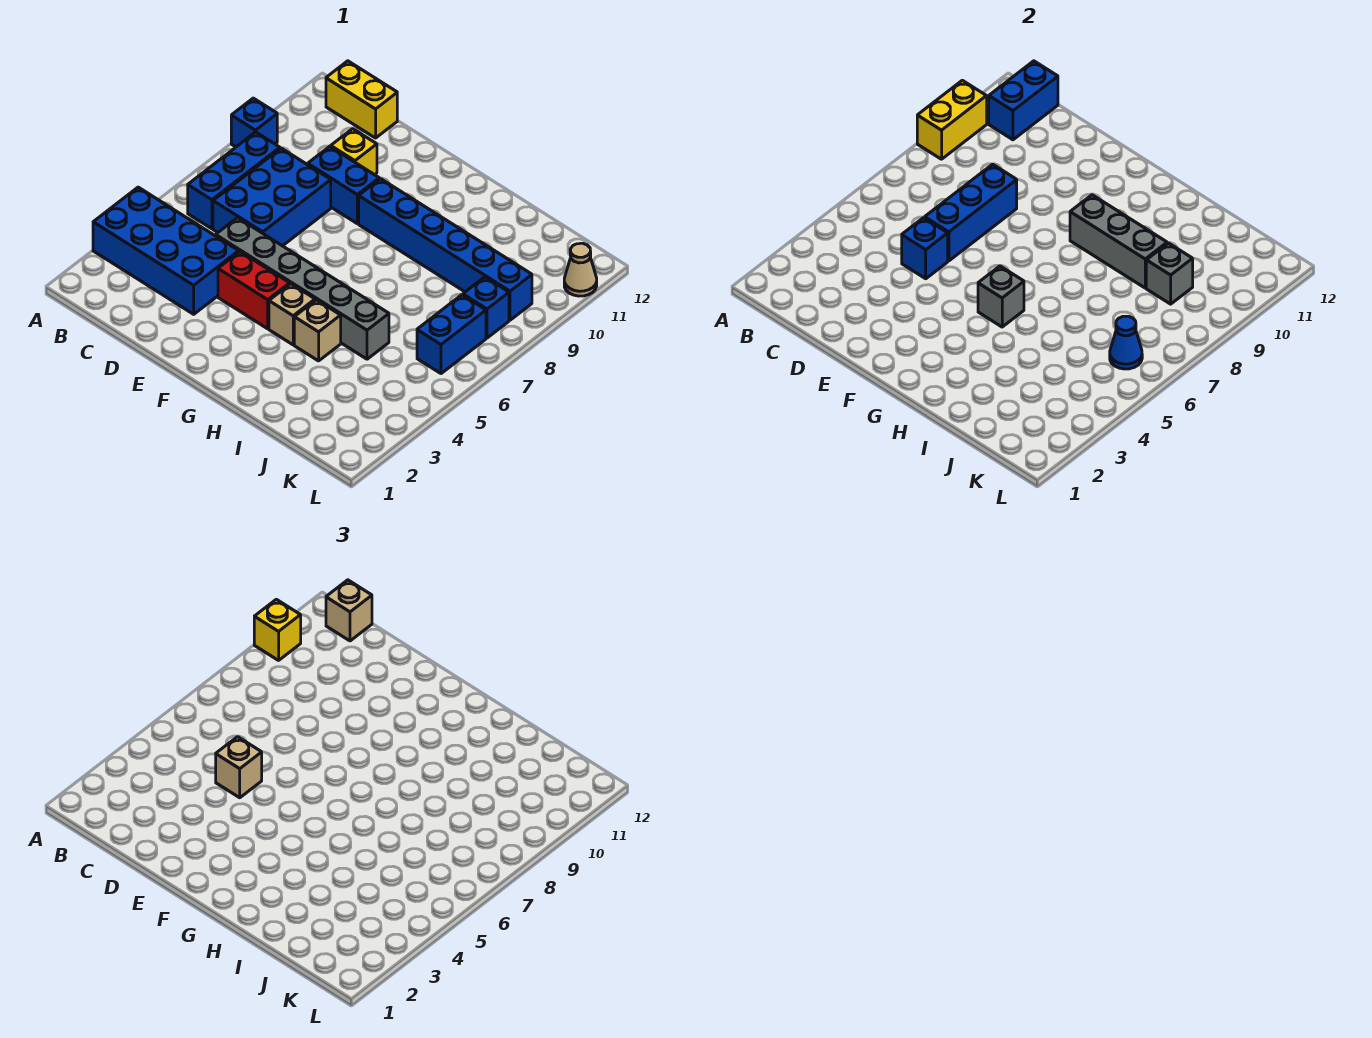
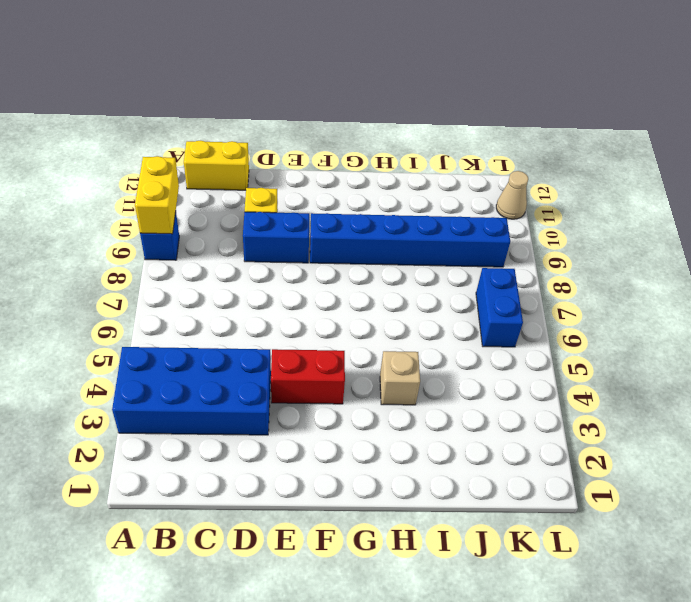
none -> blue brick B6:B8 level 1
none -> blue brick C6:D8 level 1
none -> grey brick D5:I5 level 1

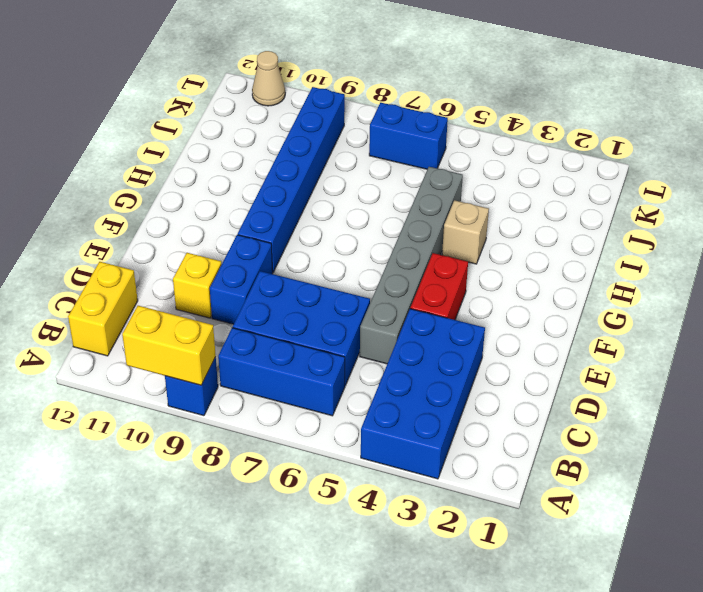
none -> tan brick G4 level 1
none -> blue brick K8 level 1
none -> blue brick B11:B12 level 2

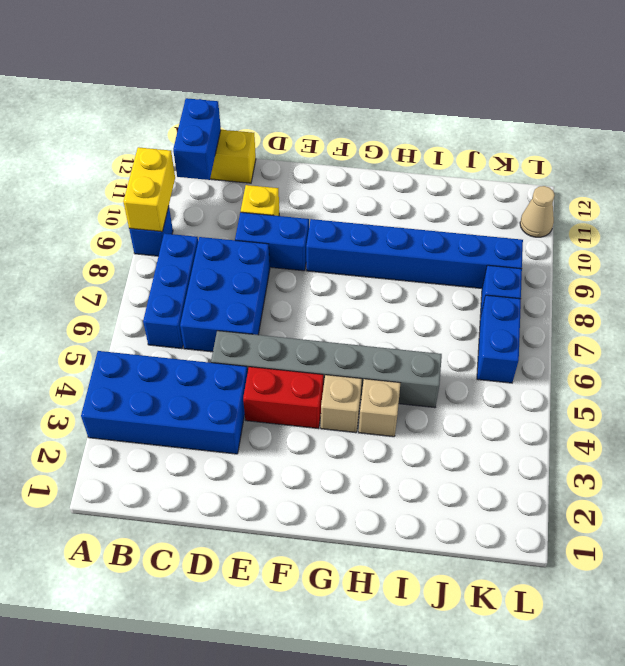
none -> blue brick D5 level 2
none -> blue brick D6:D8 level 2
none -> grey brick G5 level 2

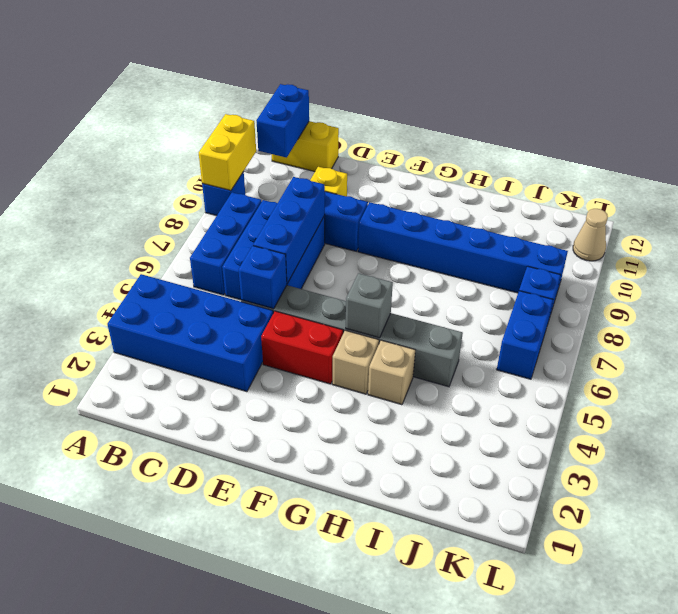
none -> grey brick G9:I9 level 2
none -> grey brick J9 level 2
none -> blue cone K6 level 2

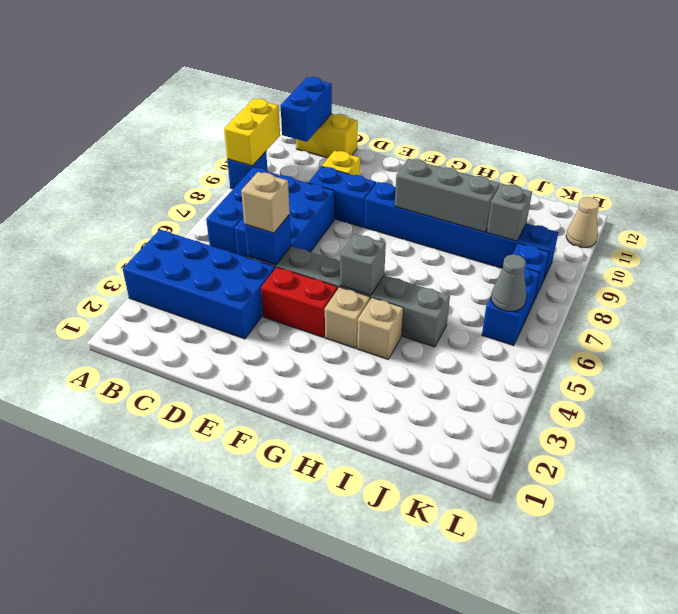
grey cone K6 level 2 -> blue cone K6 level 2
none -> blue brick D6:D8 level 2
none -> yellow brick A10 level 3
none -> tan brick B12 level 3

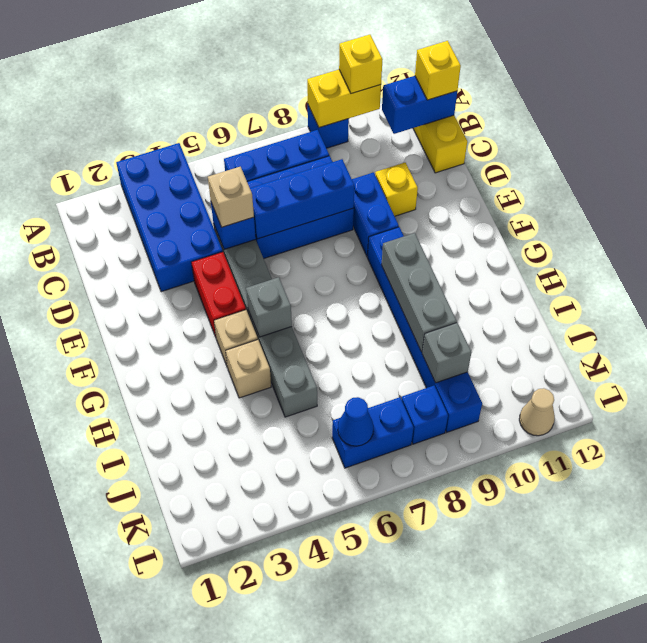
yellow brick B12 level 3 -> tan brick B12 level 3

